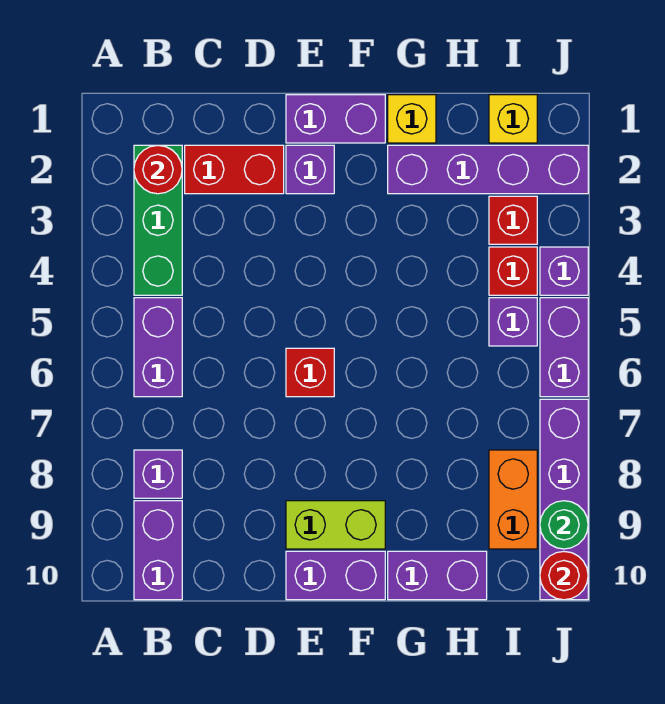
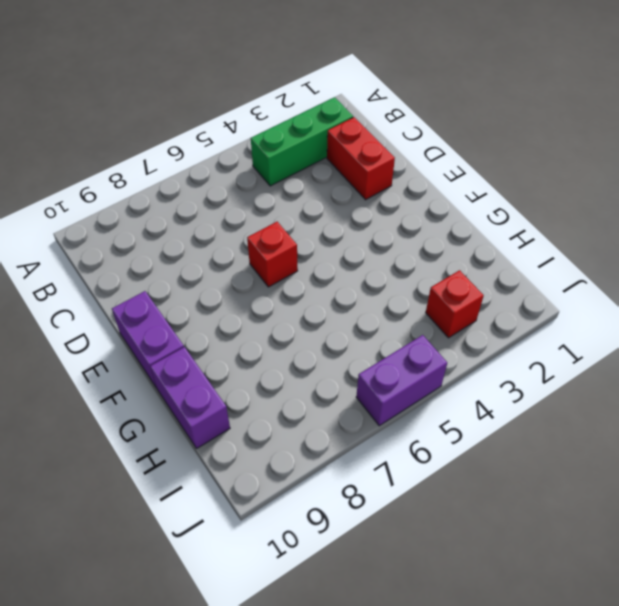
none -> purple brick B5:B6 level 1
none -> purple brick B8 level 1
none -> purple brick B9:B10 level 1

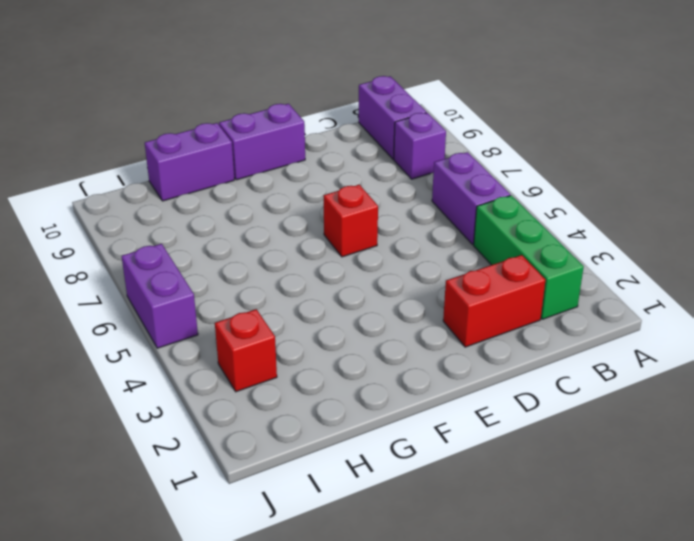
none -> purple brick E1:F1 level 1
none -> purple brick E2 level 1
none -> lime brick E9:F9 level 1

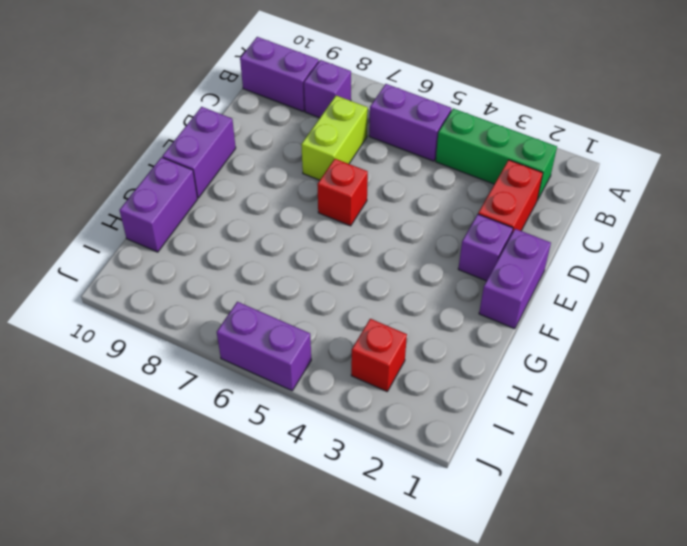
lime brick C7:D7 level 1 -> lime brick E9:F9 level 1
none -> yellow brick G1 level 1
none -> purple brick G2:J2 level 1
none -> yellow brick I1 level 1

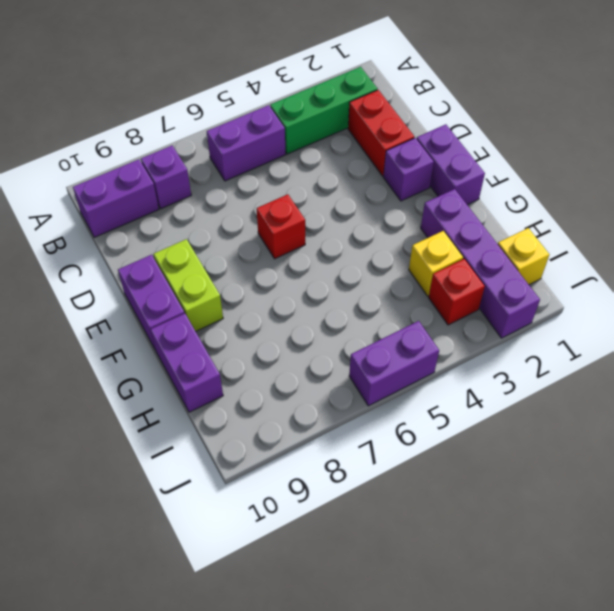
yellow brick H3 level 1 -> yellow brick G1 level 1
none -> red brick I4 level 1
none -> purple brick I5 level 1
none -> orange brick I8:I9 level 1

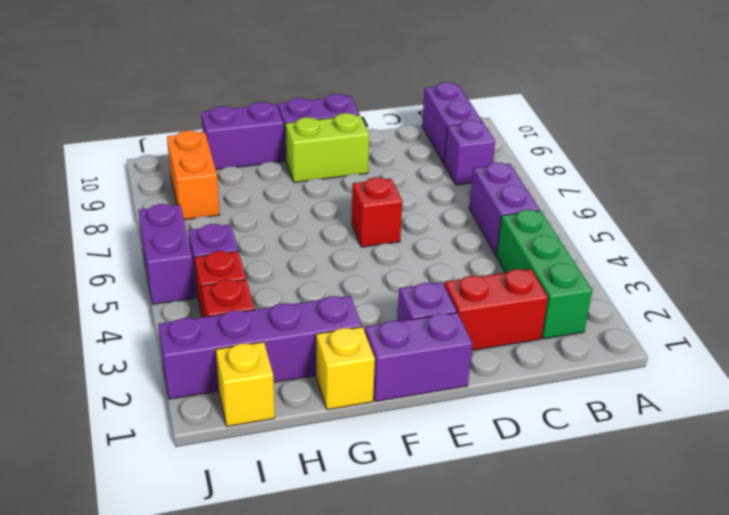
none -> purple brick J4 level 1
none -> purple brick J7:J10 level 1
none -> red round brick B2 level 2

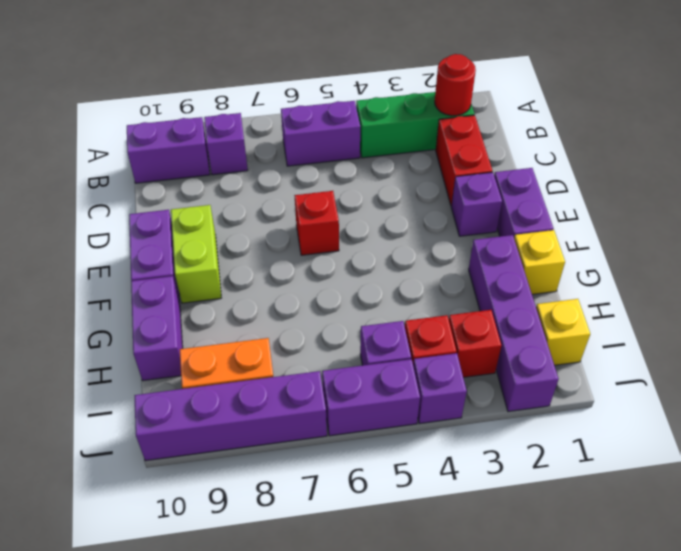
none -> green round brick J9 level 2
none -> red round brick J10 level 2

